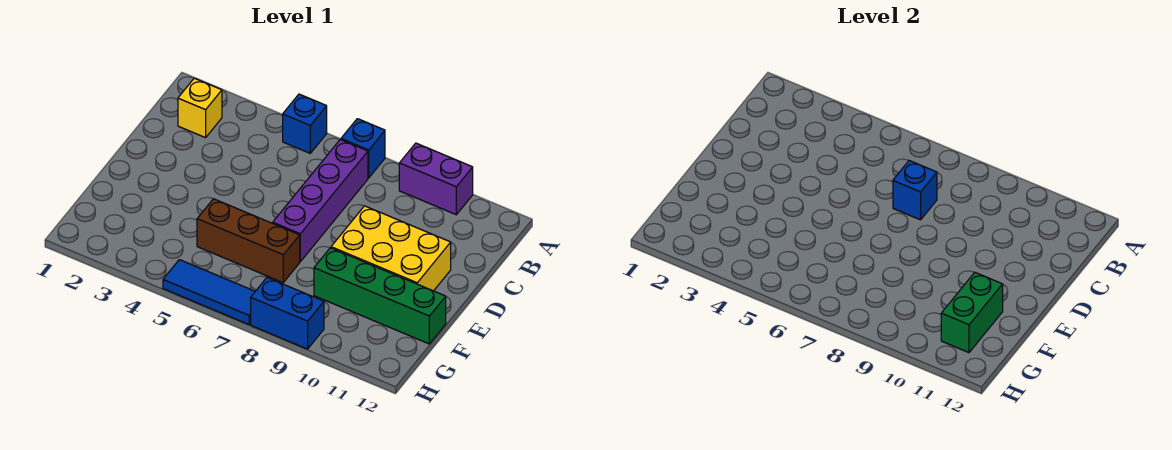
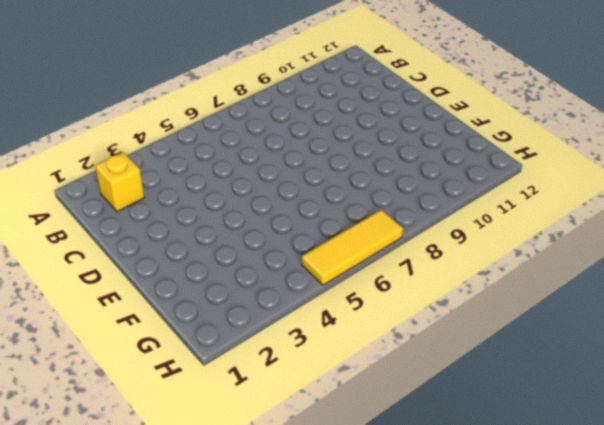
yellow tile H5:H7 level 1 -> blue tile H5:H7 level 1
none -> blue brick A5 level 1
none -> blue brick A7 level 1
none -> purple brick A9:A10 level 1

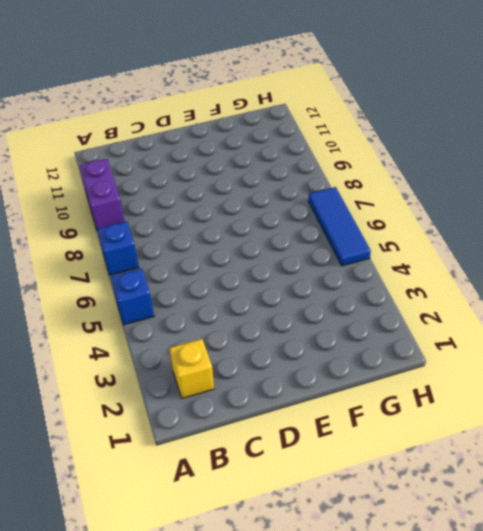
none -> purple brick B7:E7 level 1
none -> yellow brick D9:E11 level 1
none -> brown brick F5:F7 level 1

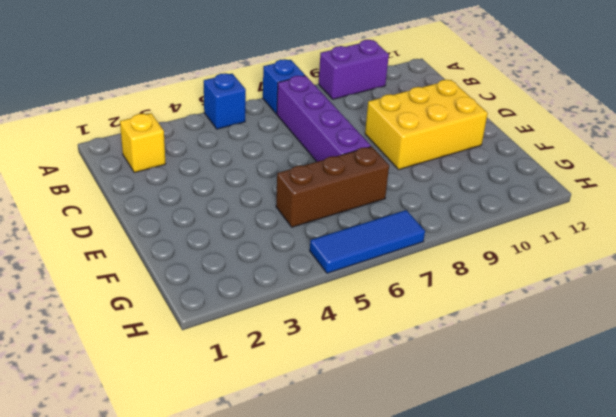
none -> green brick F9:F12 level 1
none -> blue brick H8:H9 level 1
none -> blue brick C7 level 2

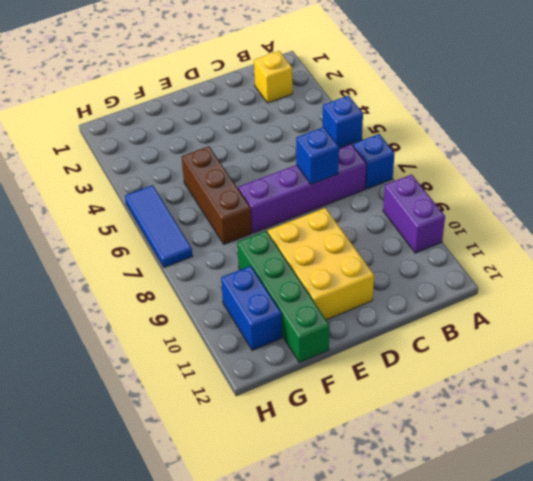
blue brick G10:G11 level 1 -> blue brick H8:H9 level 1
none -> green brick F11:G11 level 2

